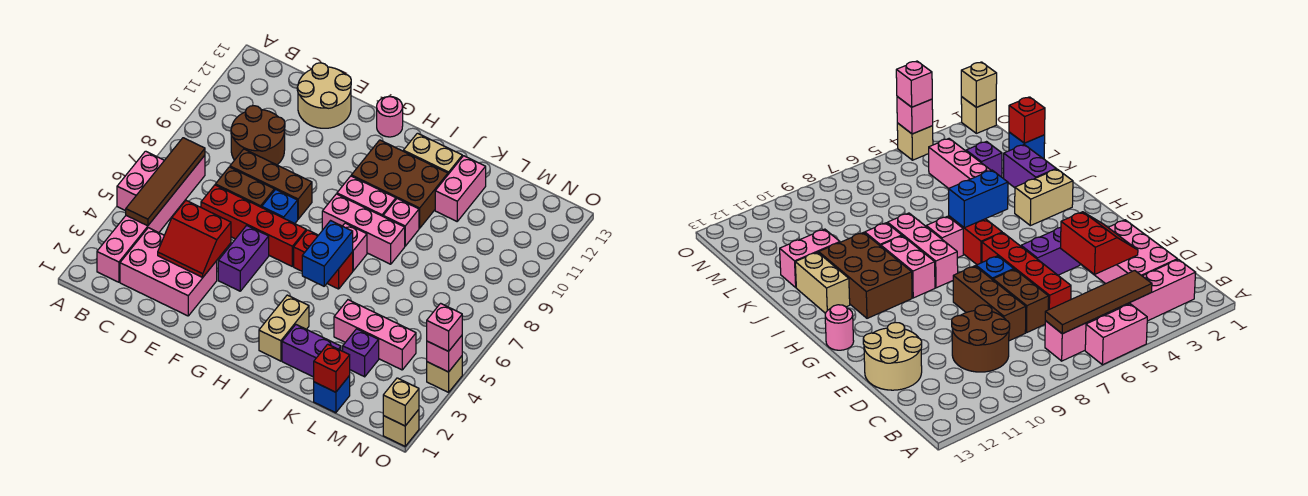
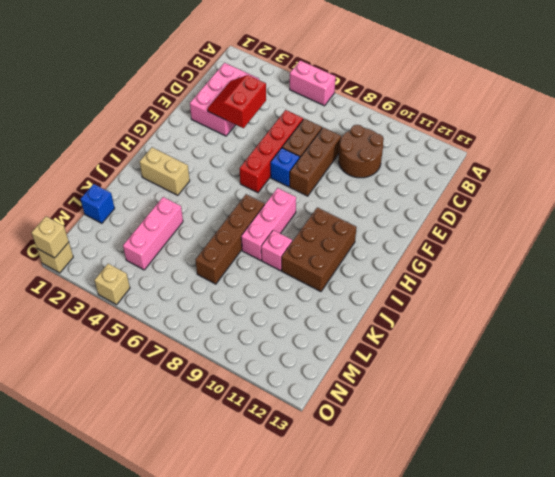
brown brick I7:L7 level 1 -> pink brick I7 level 1
none -> pink brick B2:B7 level 1
none -> tan round brick D12:E13 level 1
none -> purple brick F4:F5 level 1
none -> pink round brick G13 level 1

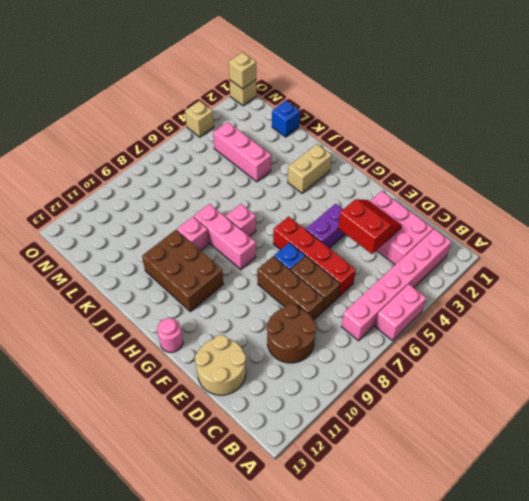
none -> red brick H6:I6 level 1
none -> pink brick H9:I9 level 1
none -> tan brick I12:J12 level 1
none -> purple brick J2:K2 level 1

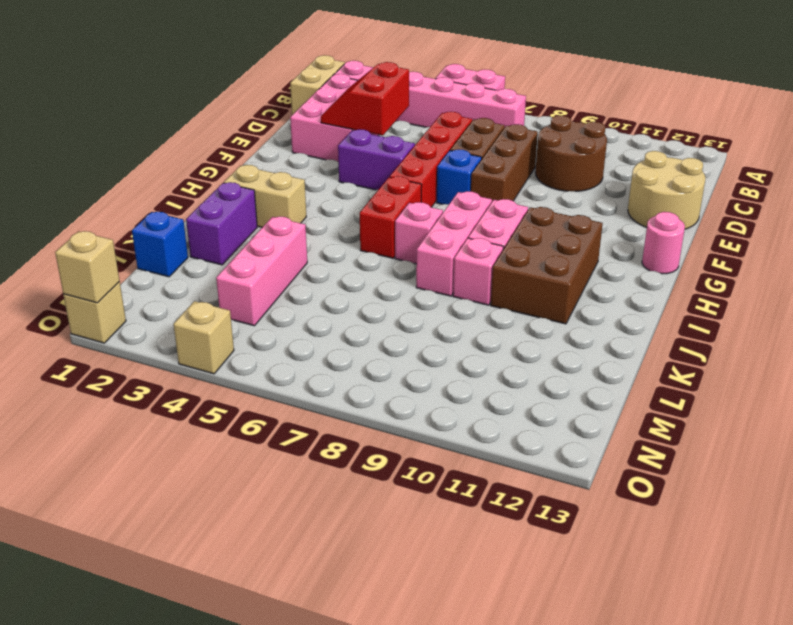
tan brick B1:C1 level 1 -> tan brick I12:J12 level 1
none -> pink brick K11:K12 level 1
none -> purple brick L3 level 1
none -> brown tile B4:B7 level 2
none -> blue brick I5:I6 level 2

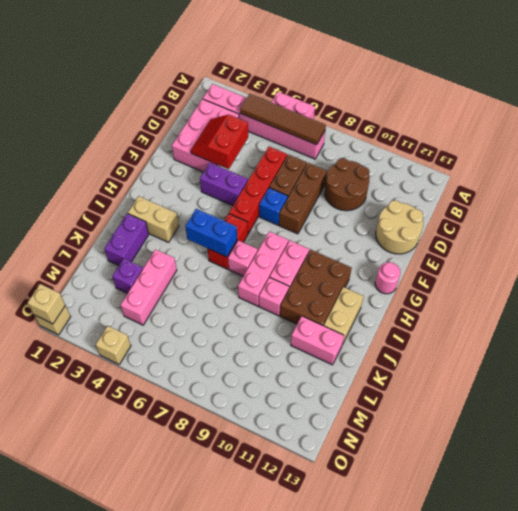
none -> blue brick L1 level 1
none -> red brick L1 level 2
none -> pink brick O4 level 2
none -> pink brick O4 level 3

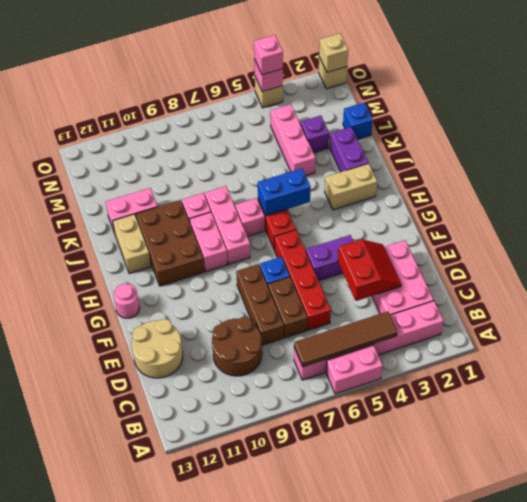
none -> red brick L1 level 2

